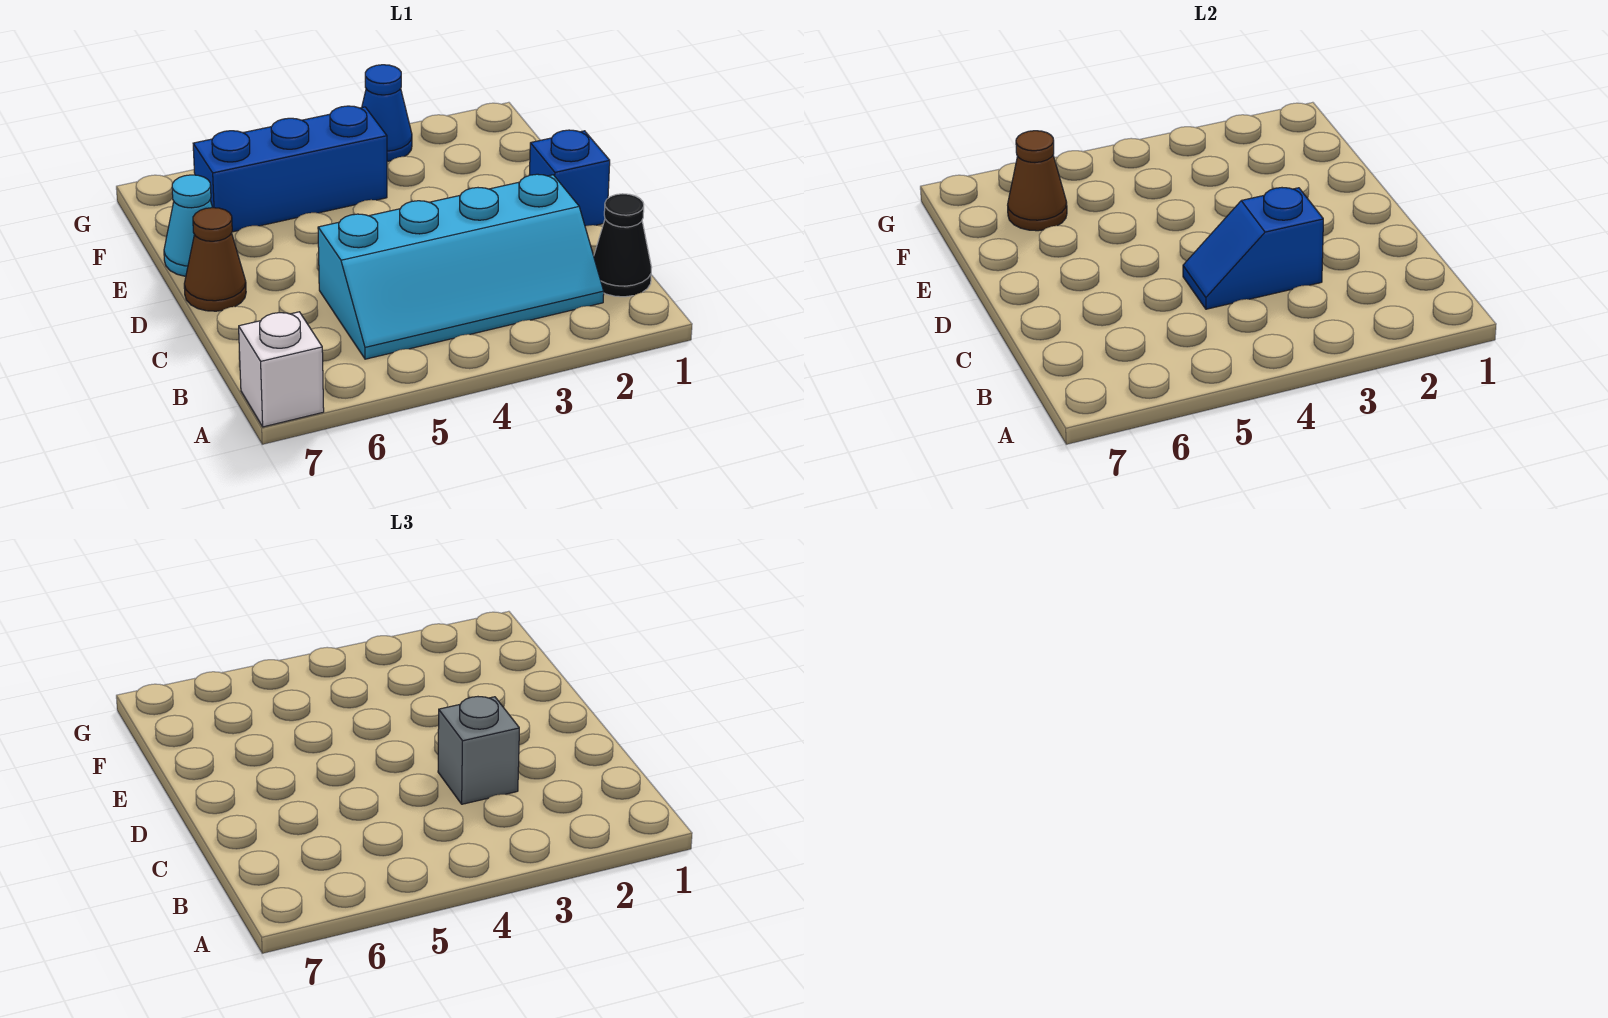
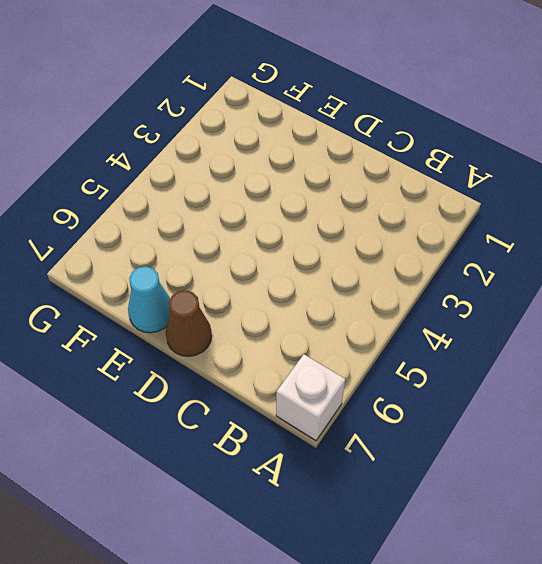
none -> black cone B1 level 1
none -> cyan slope B2:C5 level 1 top C

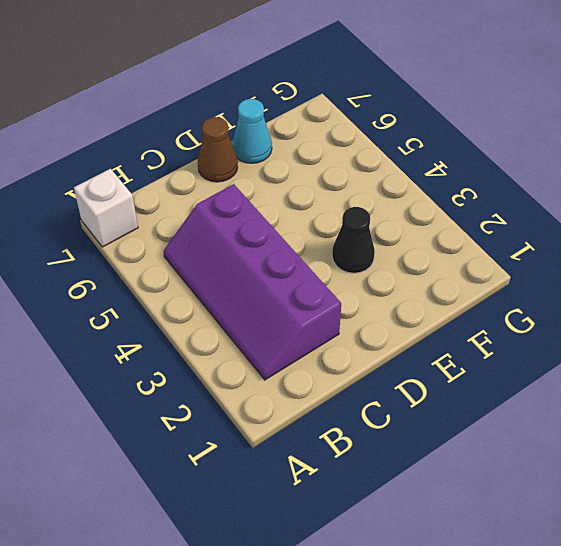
purple slope B2:C5 level 1 top C -> cyan slope B2:C5 level 1 top C
black cone E3 level 1 -> black cone B1 level 1
none -> blue brick D1 level 1
none -> blue brick F4:F6 level 1

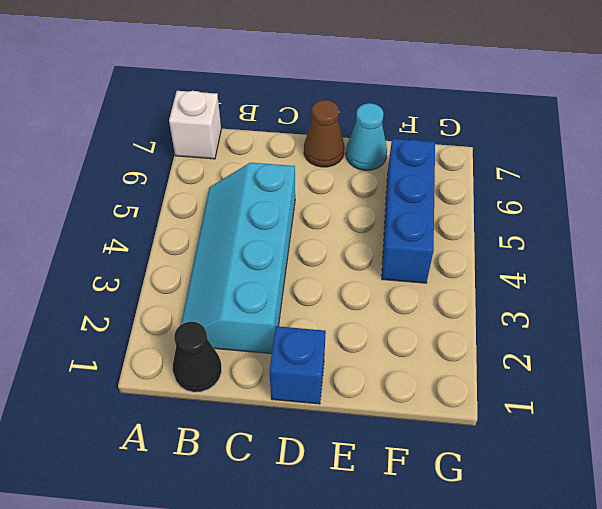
none -> blue cone G3 level 1
none -> blue slope C3:C4 level 2 top 3

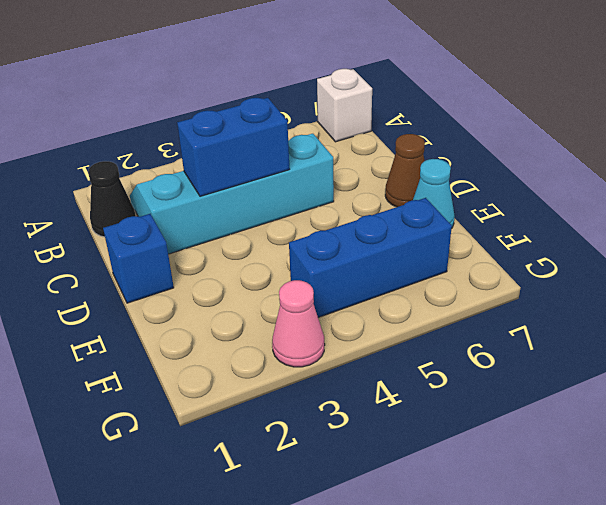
blue brick C3:C4 level 2 -> blue slope C3:C4 level 2 top 3
pink cone G3 level 1 -> blue cone G3 level 1
none -> brown cone F6 level 2
none -> grey brick C3 level 3

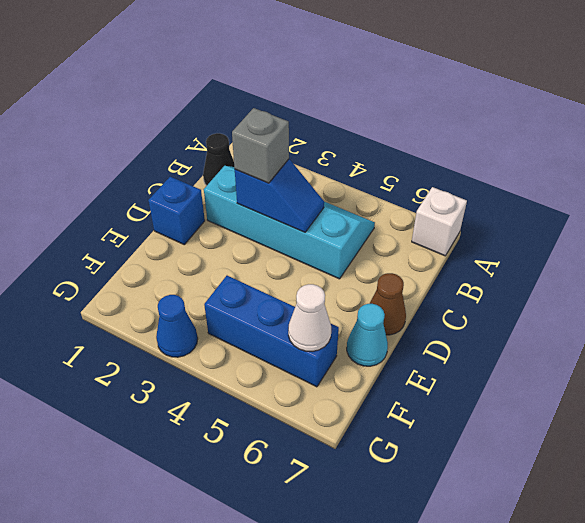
white cone F6 level 2 -> brown cone F6 level 2

